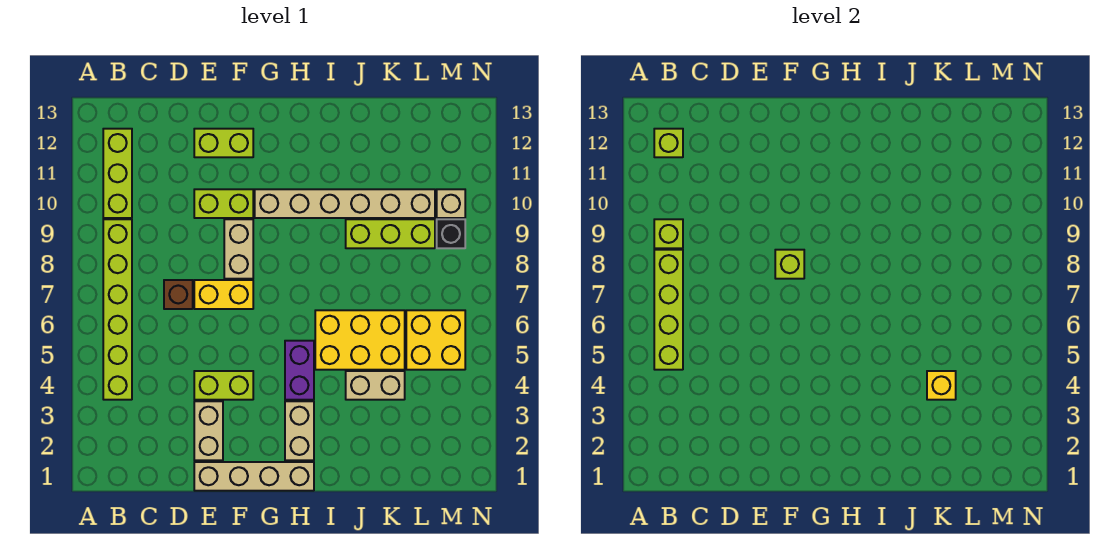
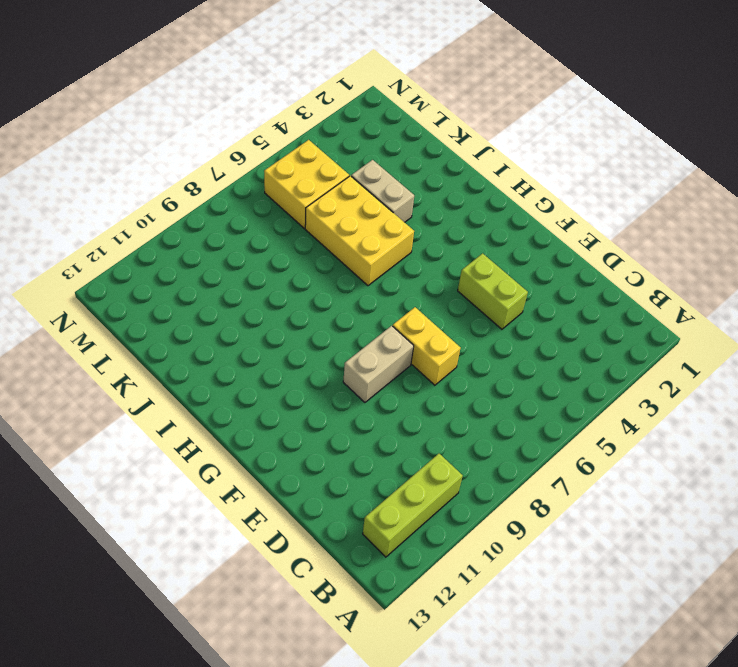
none -> lime brick B4:B9 level 1
none -> brown brick D7 level 1
none -> tan brick E1:H1 level 1

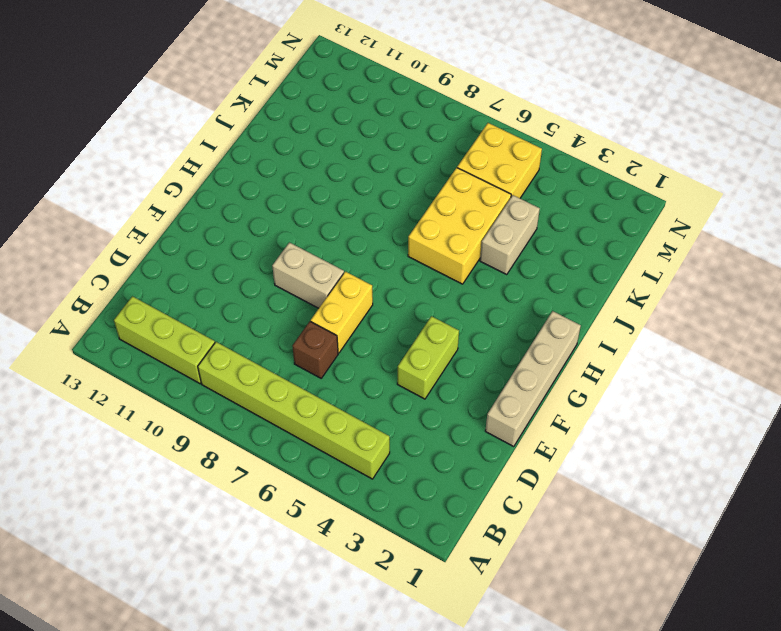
none -> tan brick E2:E3 level 1
none -> lime brick E10:F10 level 1
none -> lime brick E12:F12 level 1

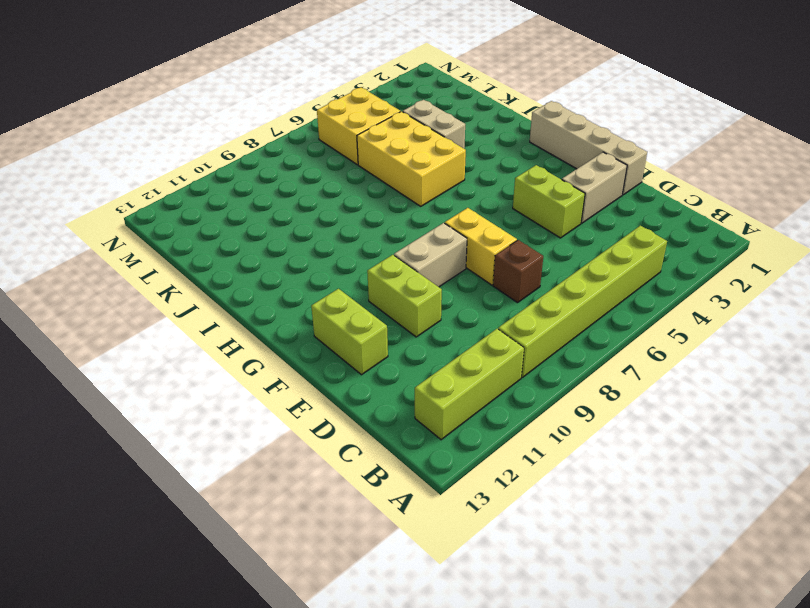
none -> tan brick G10:L10 level 1
none -> tan brick H2:H3 level 1
none -> purple brick H4:H5 level 1

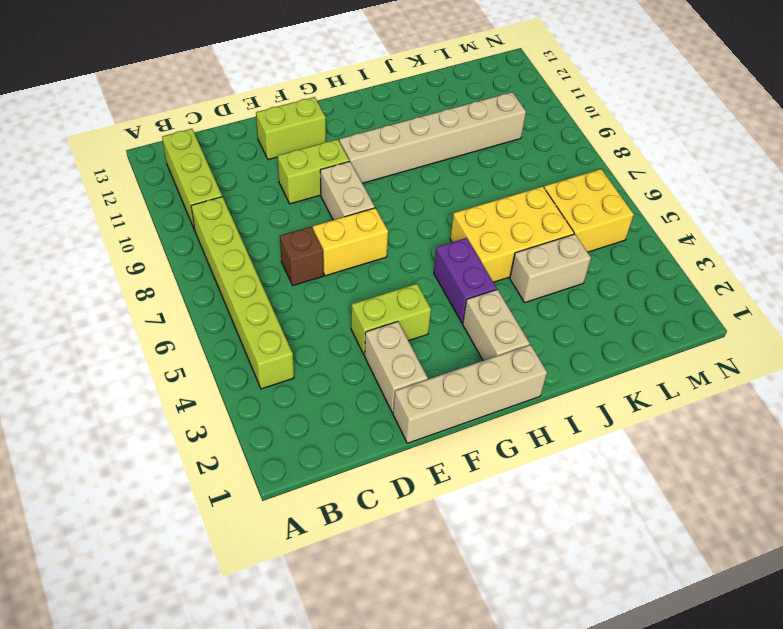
none -> lime brick J9:L9 level 1
none -> black brick M9 level 1
none -> tan brick M10 level 1

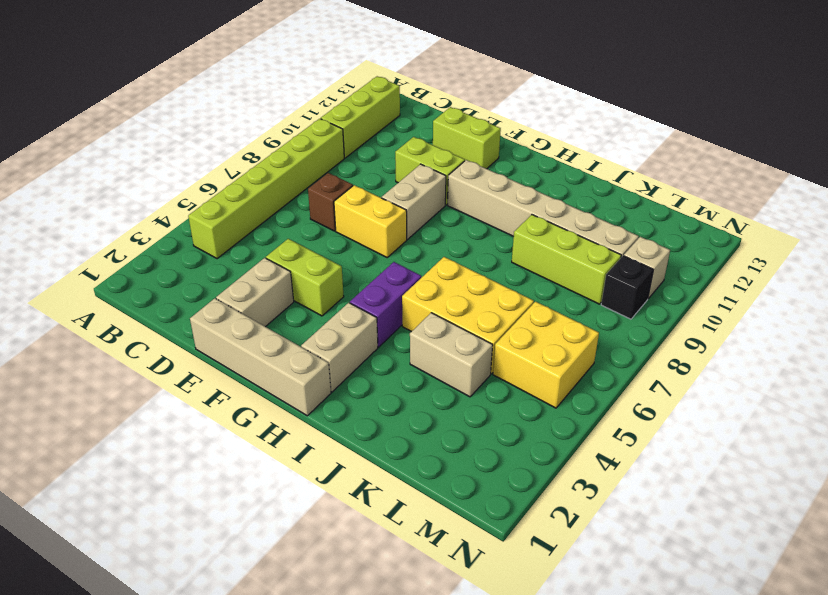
none -> lime brick B5:B8 level 2
none -> lime brick B9 level 2
none -> lime brick B12 level 2

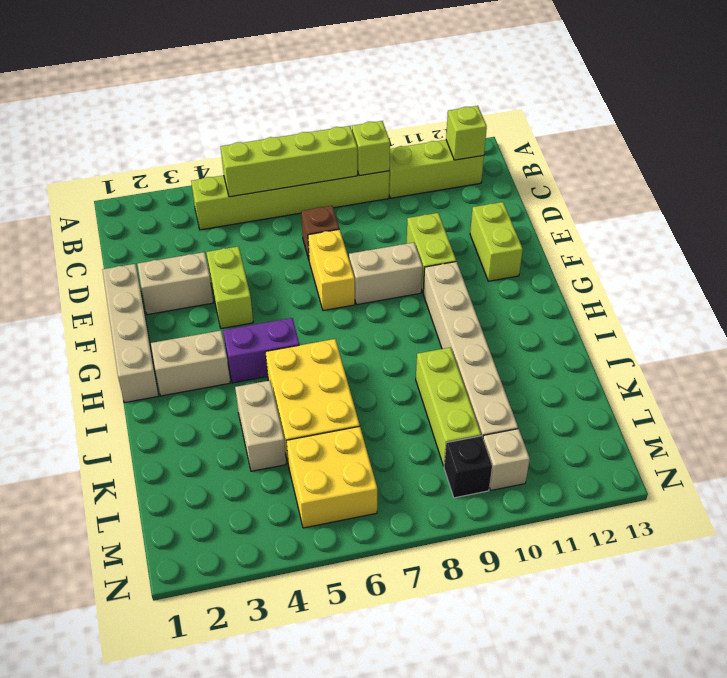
none -> lime brick F8 level 2
none -> yellow brick K4 level 2

